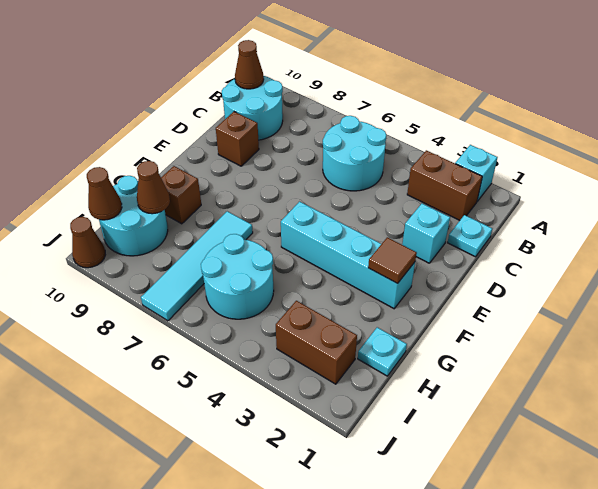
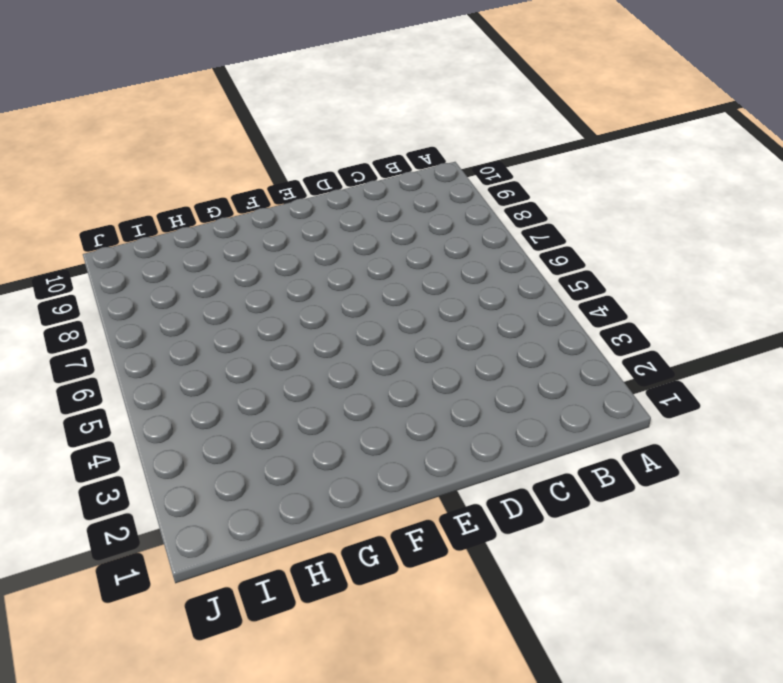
none -> cyan brick A2 level 1
none -> brown brick B2:B3 level 1
none -> cyan round brick B5:C6 level 1

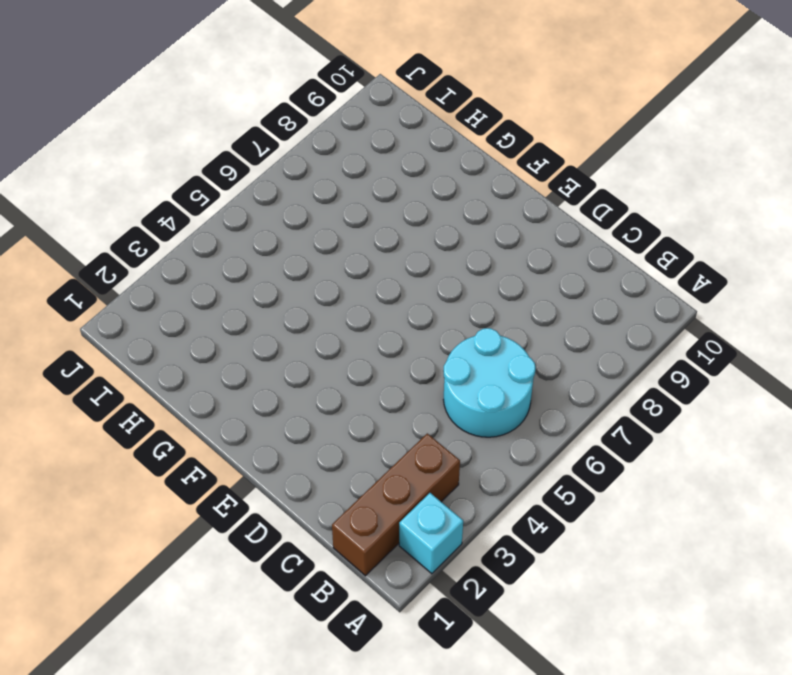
brown brick B1:B3 level 1 -> brown brick B2:B3 level 1
none -> cyan round brick B9:C10 level 1
none -> cyan plate C1 level 1
none -> cyan brick D2 level 1

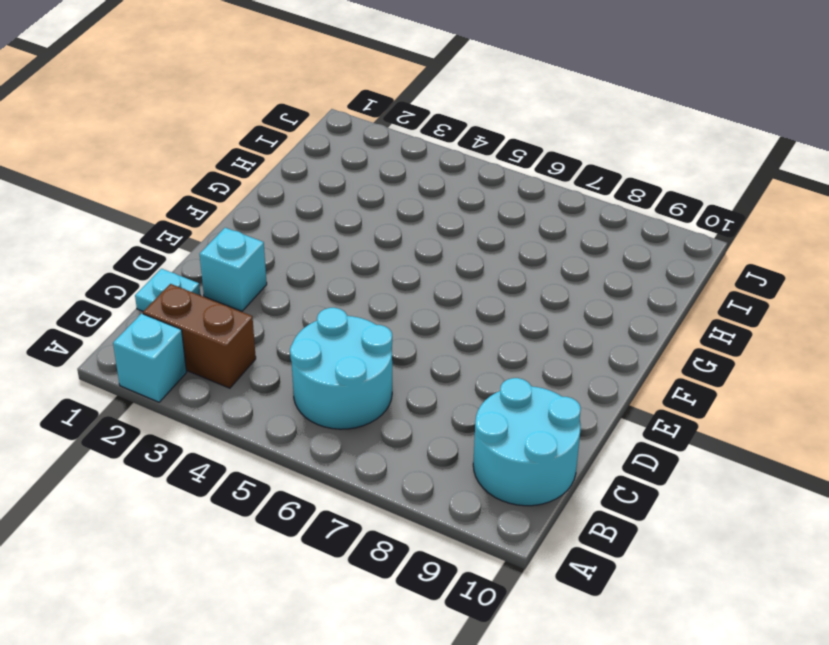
none -> brown brick D9 level 1
none -> cyan brick F2:F5 level 1
none -> cyan tile G7:J7 level 1

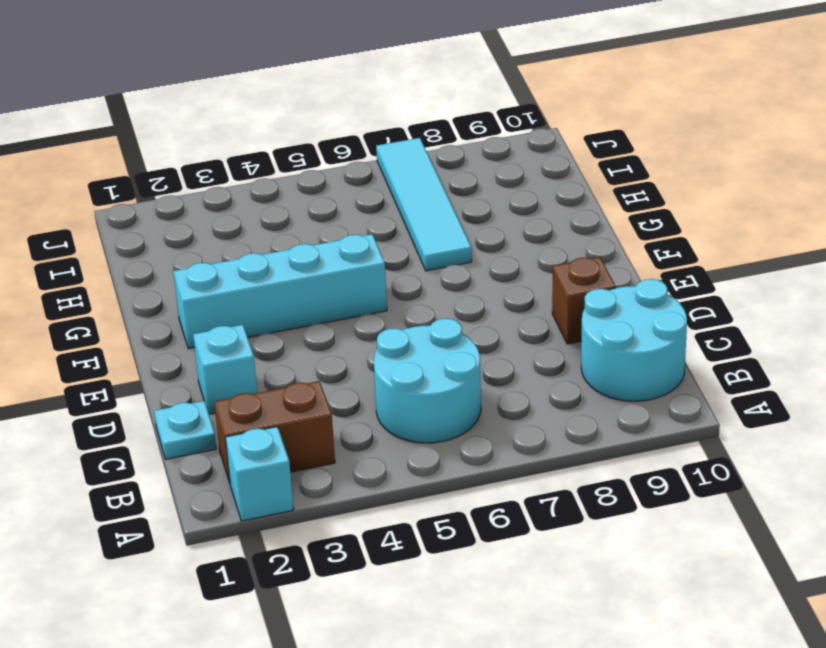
none -> brown brick G9 level 1
none -> cyan plate H1 level 1
none -> cyan round brick H5:I6 level 1

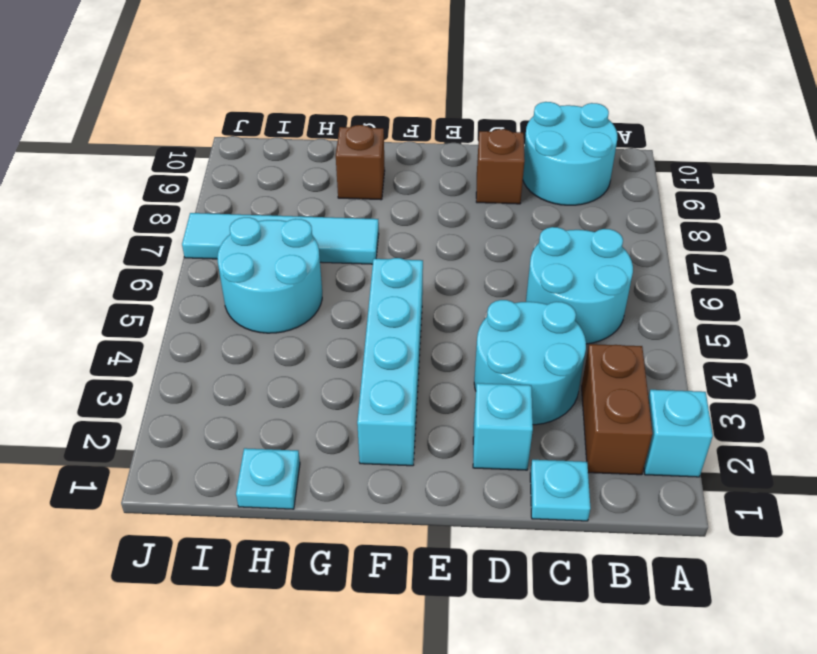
cyan round brick C3:D4 level 1 -> cyan round brick H9:I10 level 1
none -> brown brick I2:I3 level 1
none -> brown cone J10 level 1
none -> brown cone B10 level 2

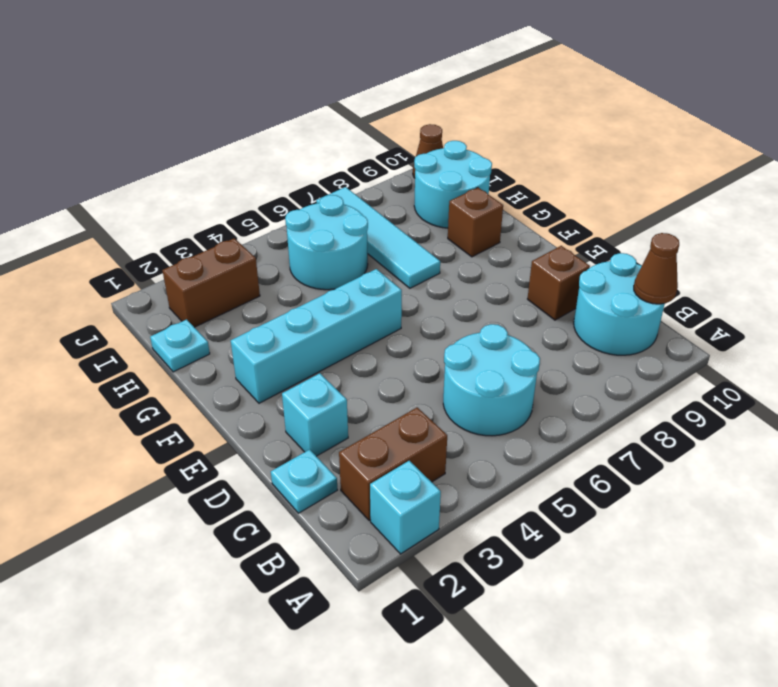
none -> brown tile F2 level 2
none -> brown cone H9 level 2
none -> brown cone I10 level 2

